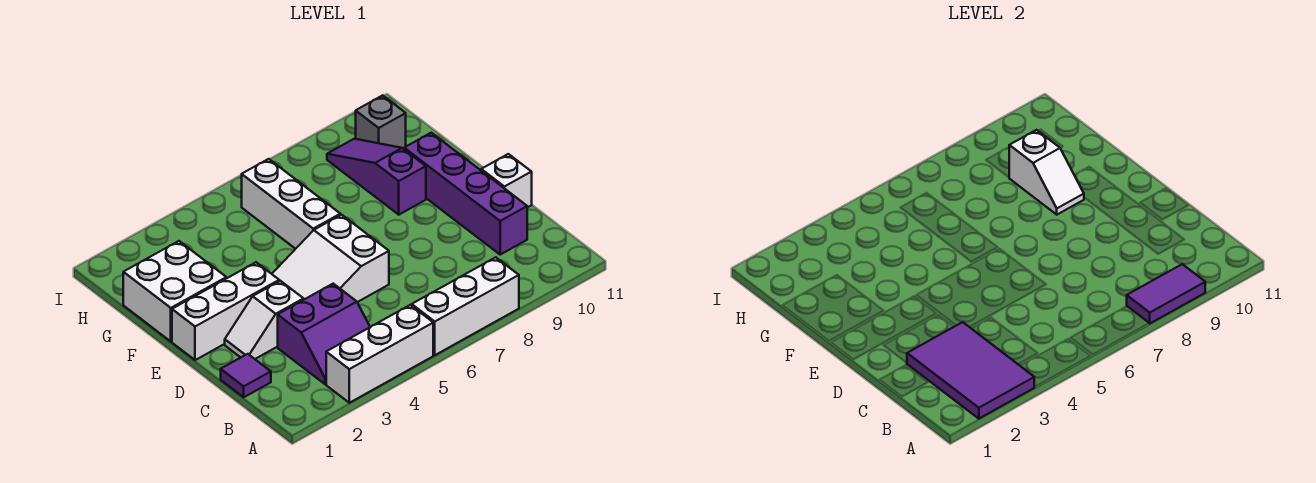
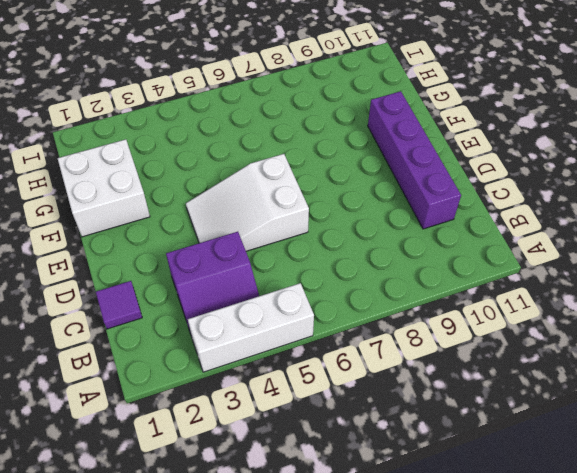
none -> white brick A6:A8 level 1
none -> white slope D2:D3 level 1 top 3
none -> white brick D11 level 1

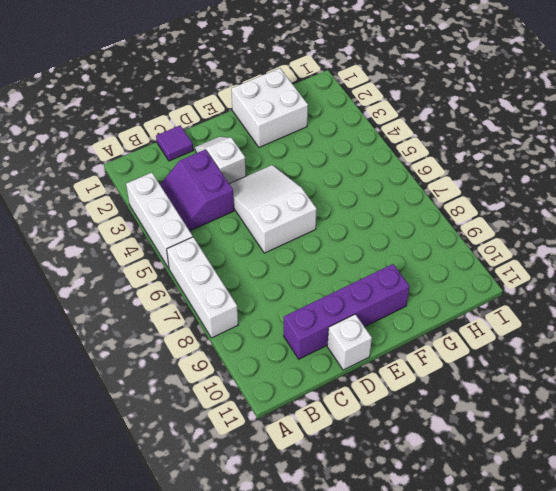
none -> white brick E1:E3 level 1
none -> white brick F6:H6 level 1
none -> purple slope F9:H9 level 1 top F

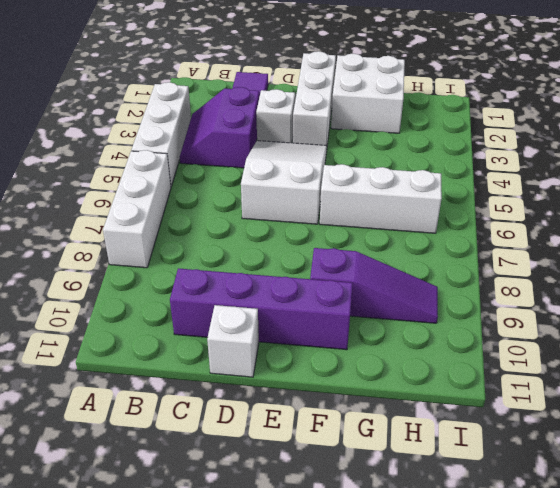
none -> grey brick H10 level 1
none -> purple tile A2:C3 level 2
none -> purple tile A8:A9 level 2

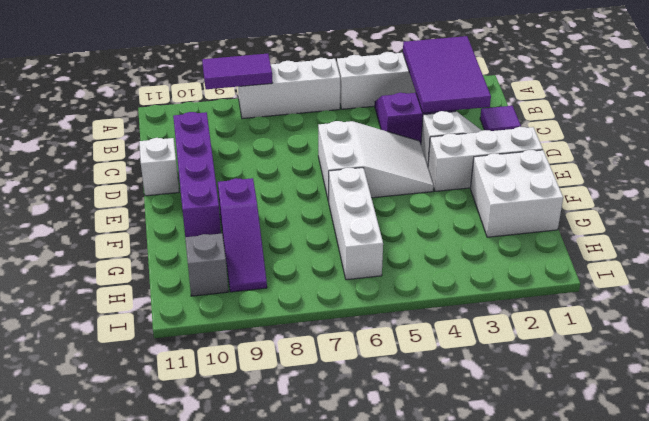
none -> white slope F9:G9 level 2 top G

